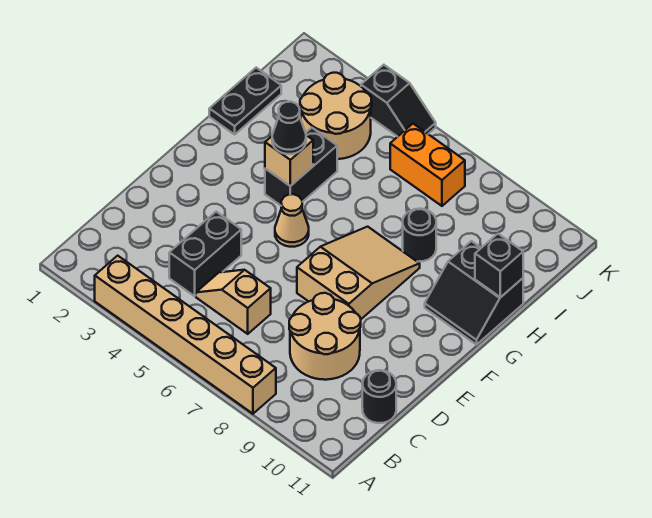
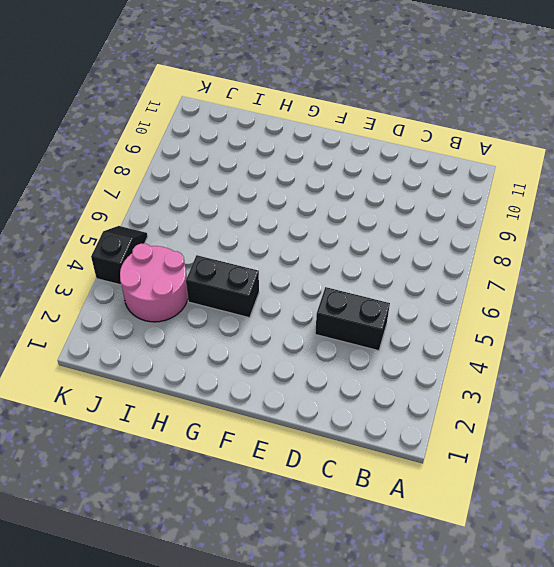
pink round brick I3:J4 level 1 -> tan round brick I3:J4 level 1
none -> tan brick A3:A8 level 1
none -> tan slope C5:C6 level 1 top 6
none -> tan round brick C8:D9 level 1

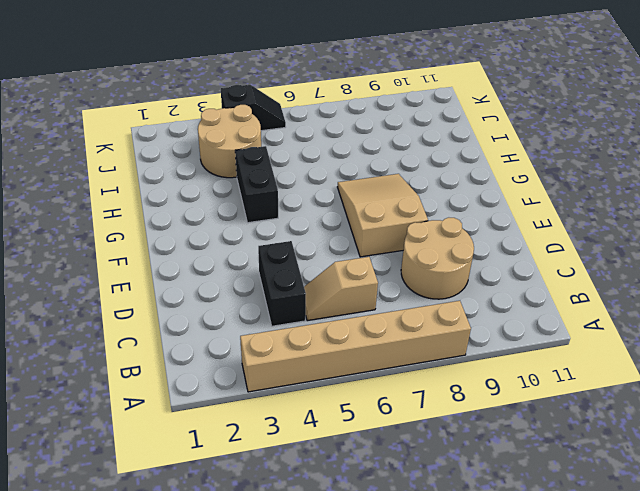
none -> black round brick C11 level 1
none -> tan cone F5 level 1
none -> black slope G10:H11 level 1 top H

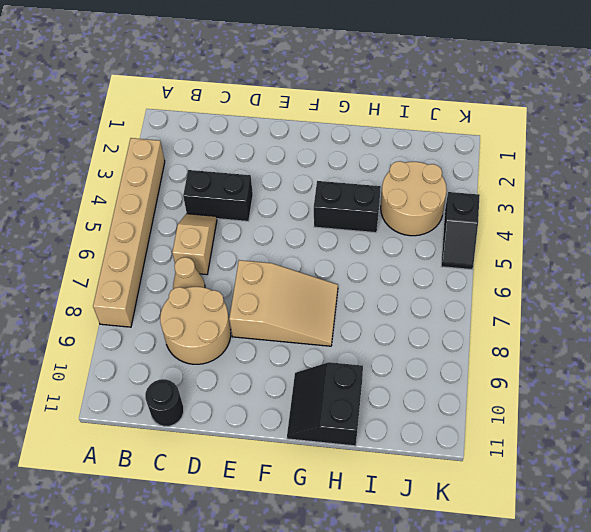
tan cone C7 level 1 -> tan cone F5 level 1
none -> black plate H1:I1 level 1
none -> black round brick H8 level 1
none -> orange brick J6:J7 level 1

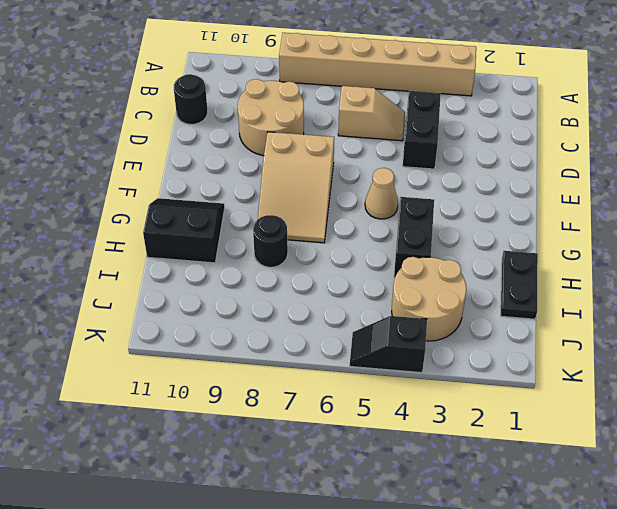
none -> orange brick J6:J7 level 1
none -> tan brick G4 level 2
none -> black brick H11 level 2

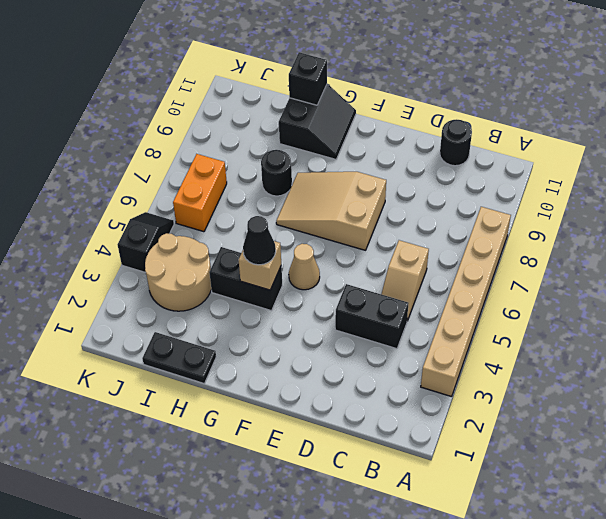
none -> tan round brick C8:D9 level 1

